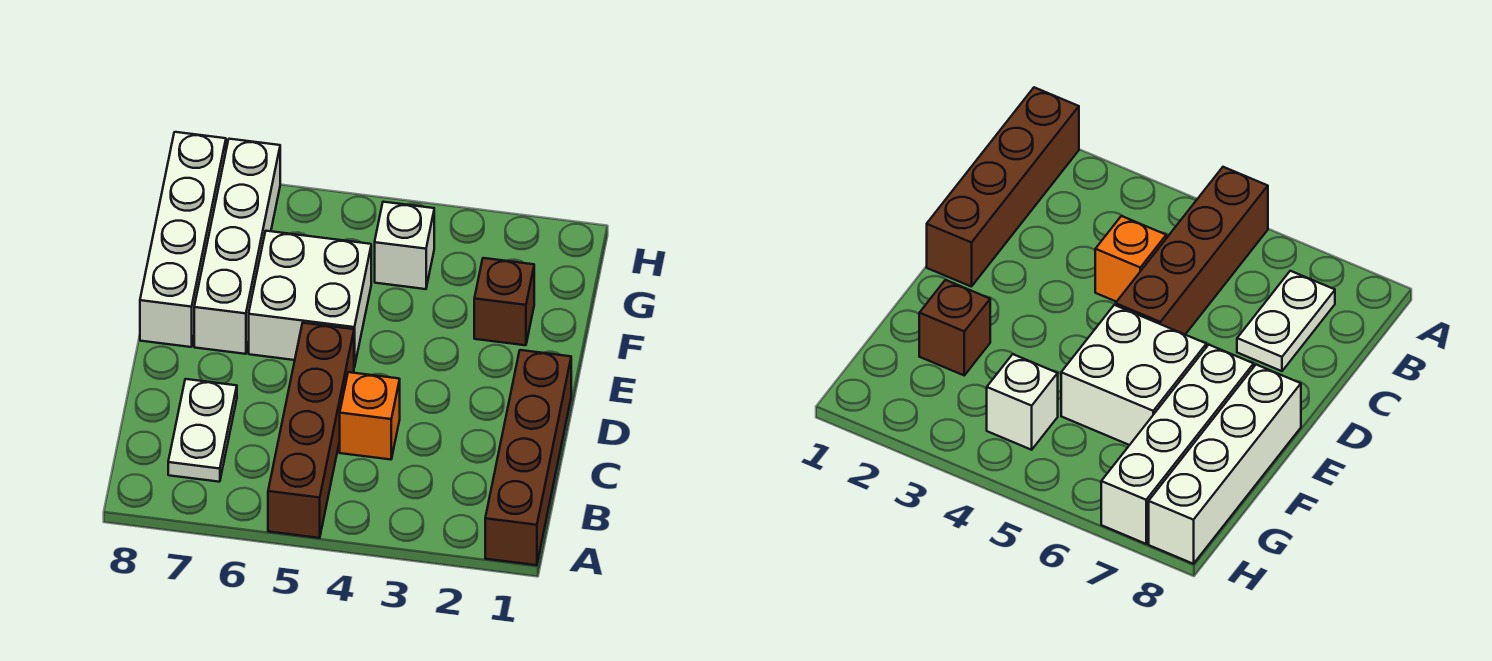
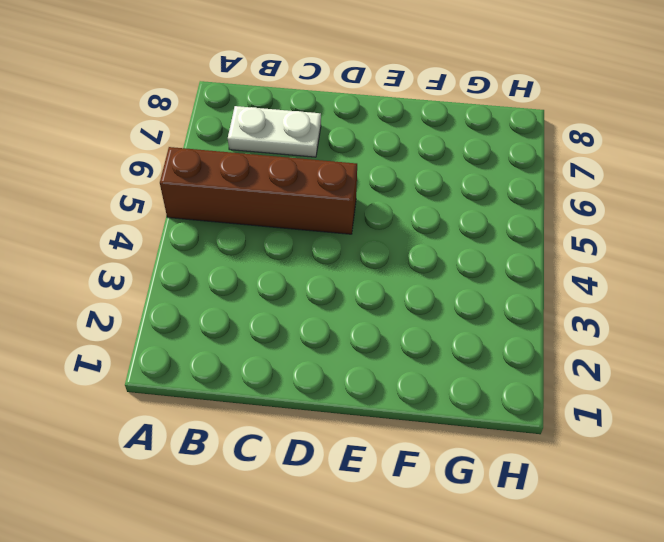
none -> brown brick A1:D1 level 1
none -> orange brick C4 level 1

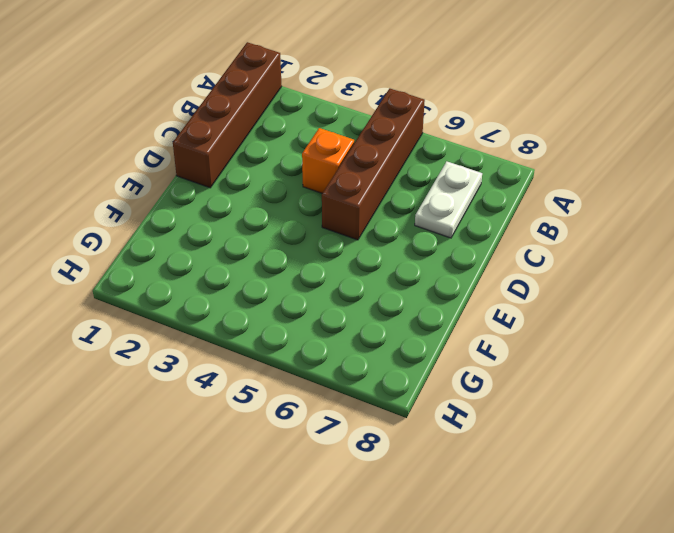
none -> white brick E5:F6 level 1
none -> white brick E7:H7 level 1

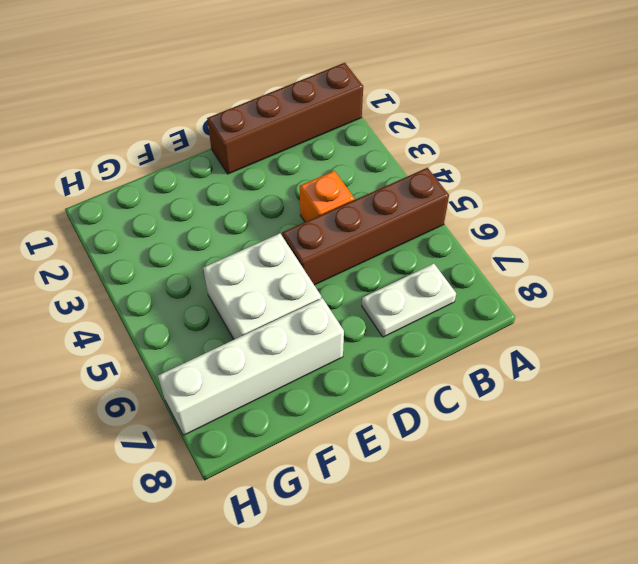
none -> white brick E8:H8 level 1
none -> brown brick F2 level 1

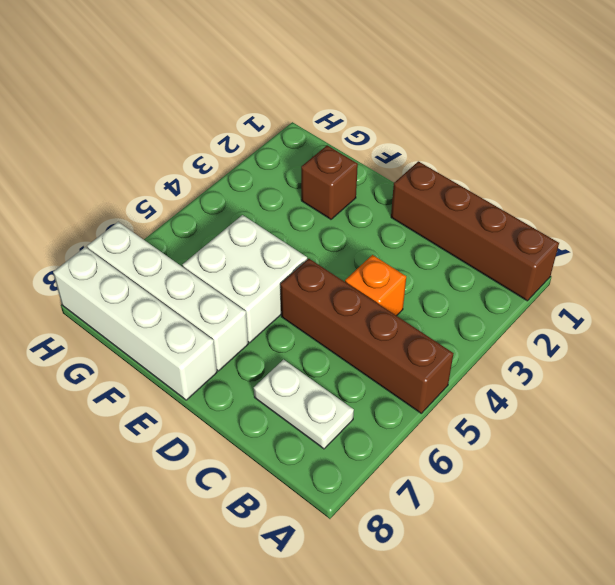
none -> white brick G4 level 1

